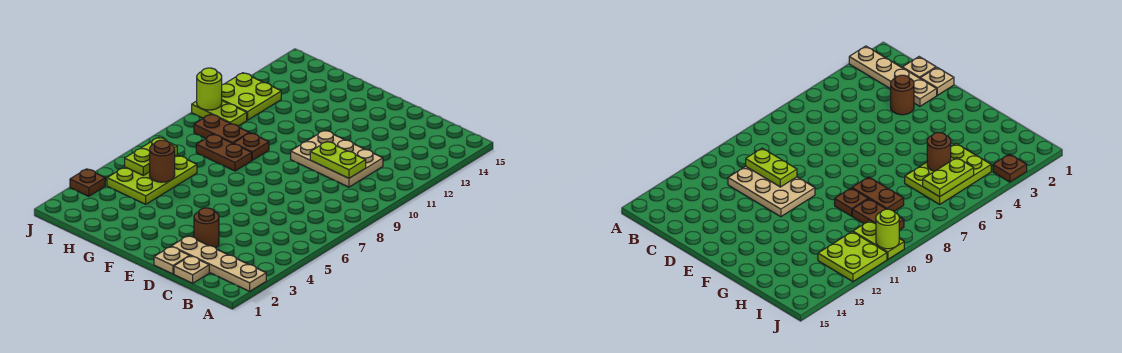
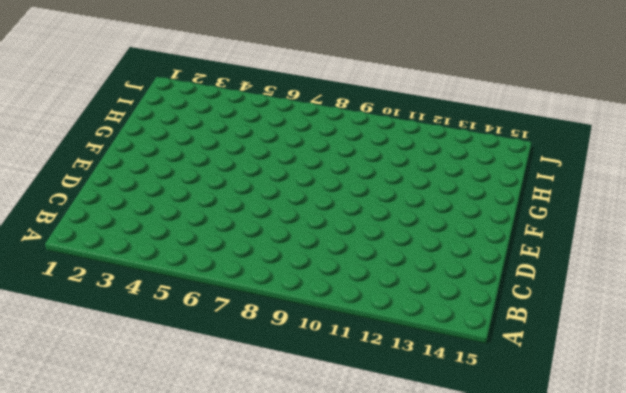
none -> tan plate A2:D2 level 1
none -> tan plate C1 level 1
none -> tan plate C10:E11 level 1

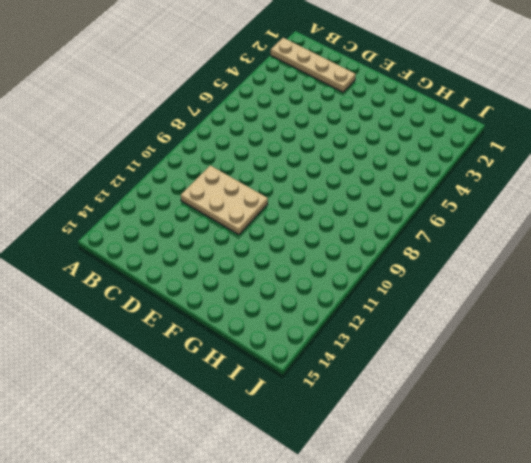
none -> tan plate C1 level 1
none -> tan plate D1 level 1
none -> brown round brick D3 level 1

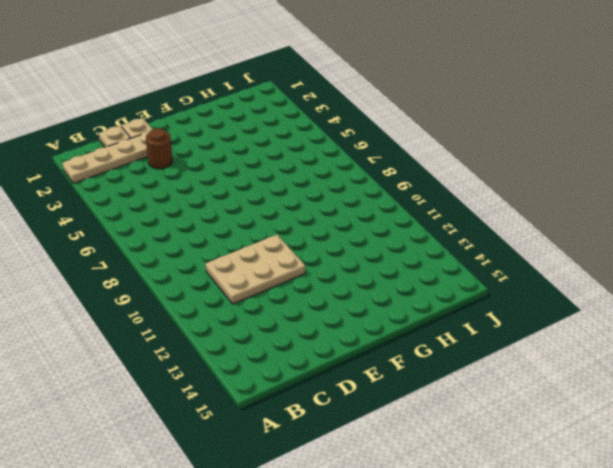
none -> brown plate G8:H8 level 1
none -> brown plate G9 level 1
none -> lime plate H4:I6 level 1

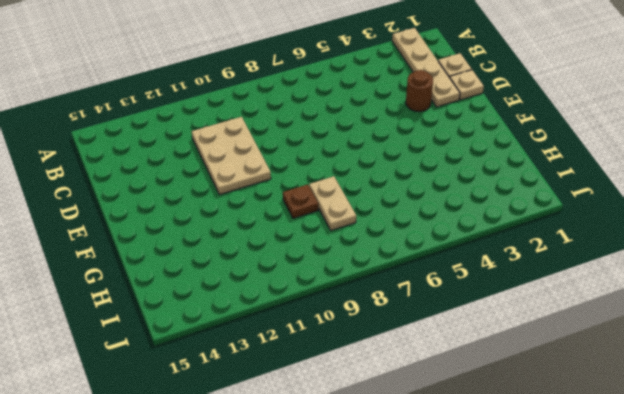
tan plate G8:H8 level 1 -> brown plate G8:H8 level 1
none -> lime plate H4:I6 level 1
none -> brown plate H9:I9 level 1
none -> lime plate I10:J10 level 1

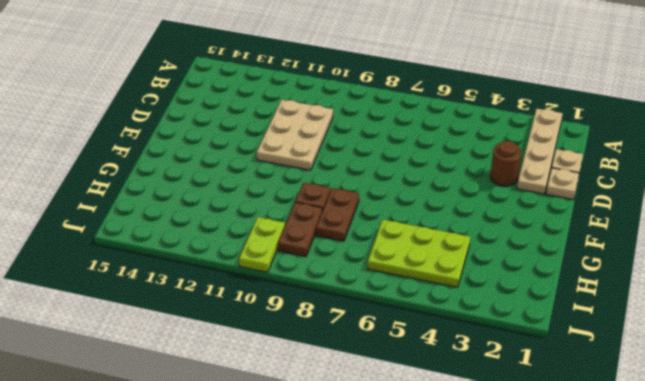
none -> lime plate I11:J12 level 1
none -> brown plate J3 level 1
none -> lime plate C10:D10 level 2

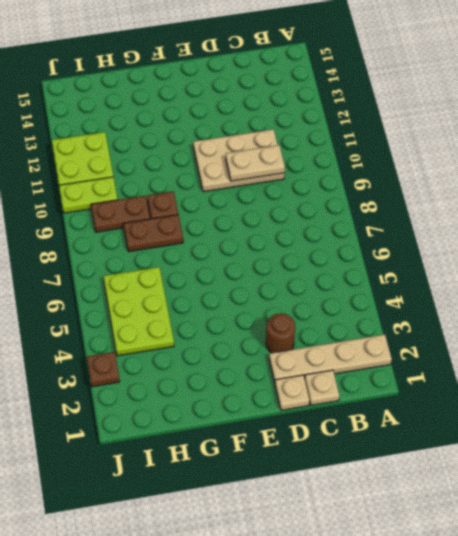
tan plate C10:D10 level 2 -> lime plate C10:D10 level 2
none -> brown round brick H5 level 2
none -> lime plate I5:I6 level 2
none -> lime round brick J10 level 2

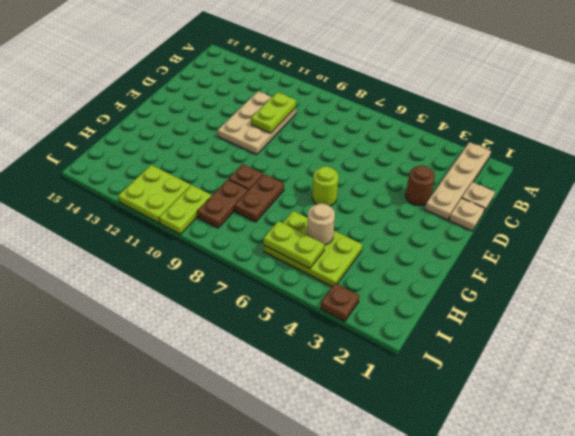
lime round brick F6 level 1 -> lime round brick J10 level 2
tan round brick H5 level 2 -> brown round brick H5 level 2

